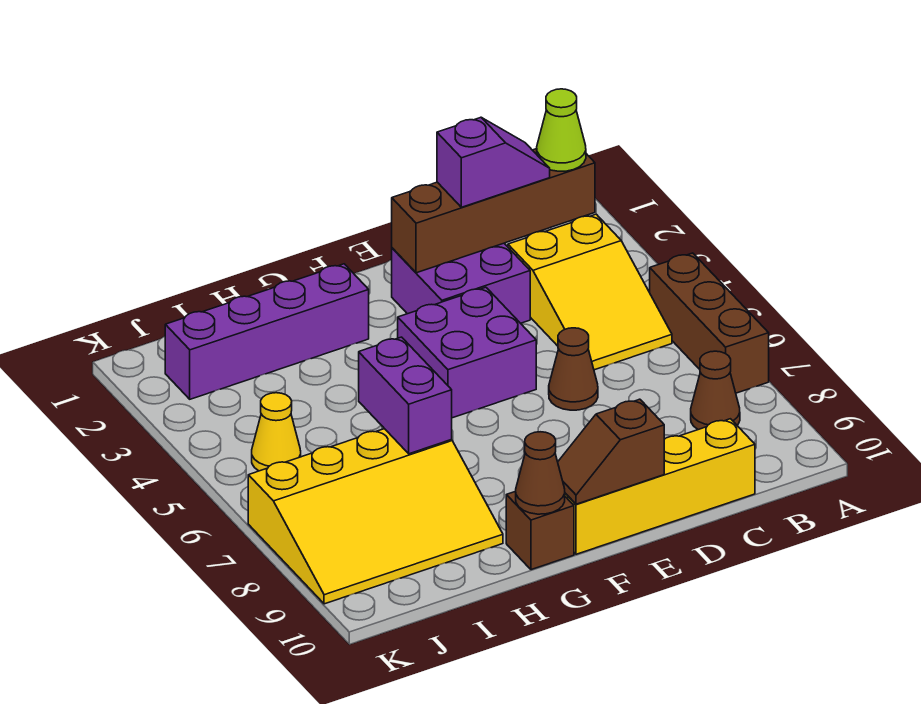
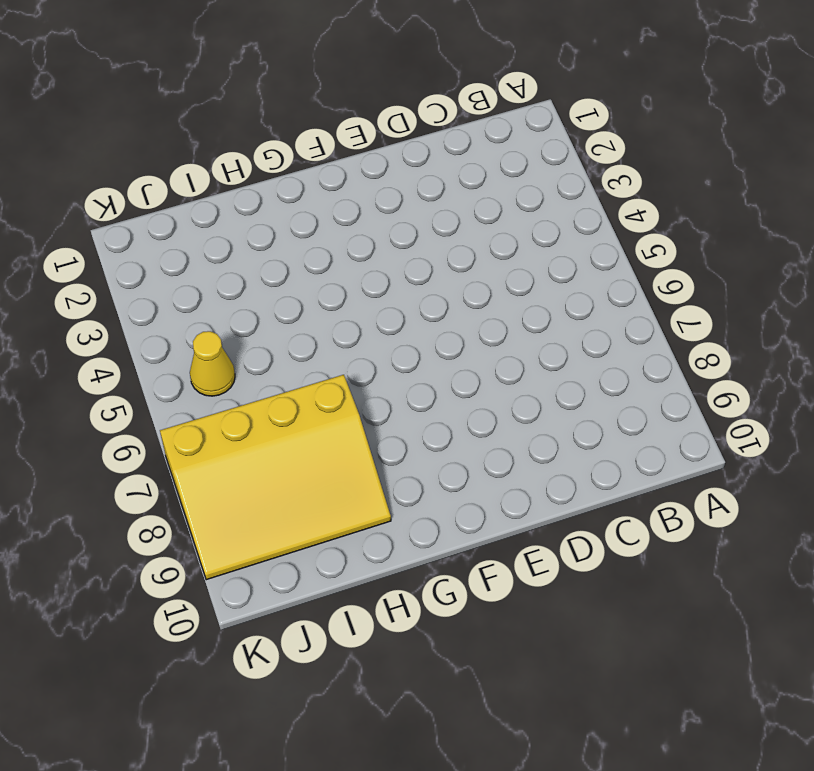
none -> brown brick A5:A7 level 1
none -> yellow slope B3:C5 level 1 top 3
none -> brown cone B8 level 1

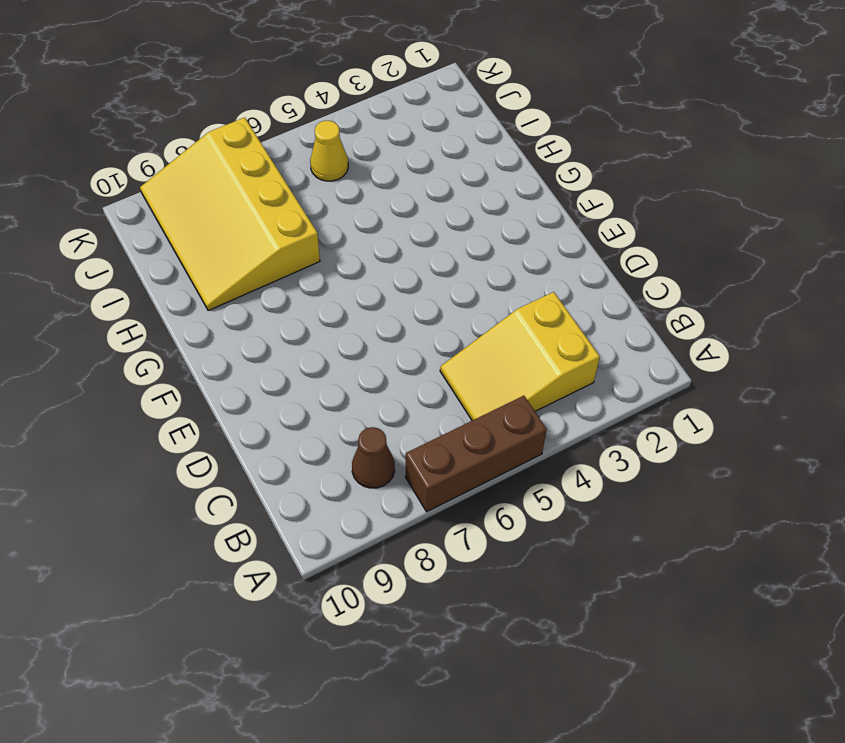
none -> yellow brick C10:F10 level 1
none -> purple brick D2:E3 level 1
none -> brown cone D6 level 1

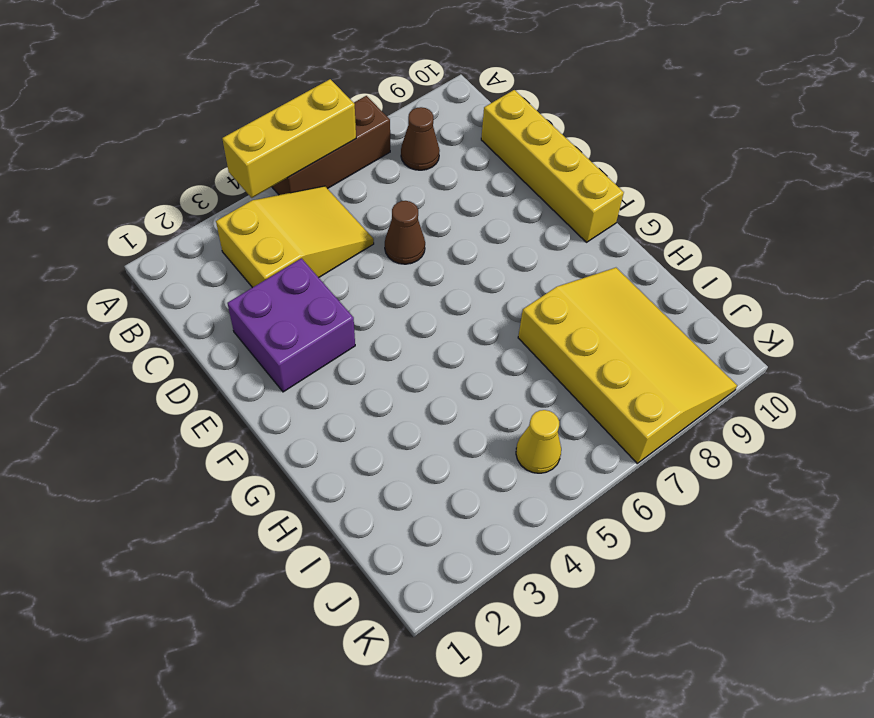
yellow brick A4:A6 level 2 -> none
none -> purple brick E4:F5 level 1
none -> purple brick G2:J2 level 1
none -> brown brick G10 level 1

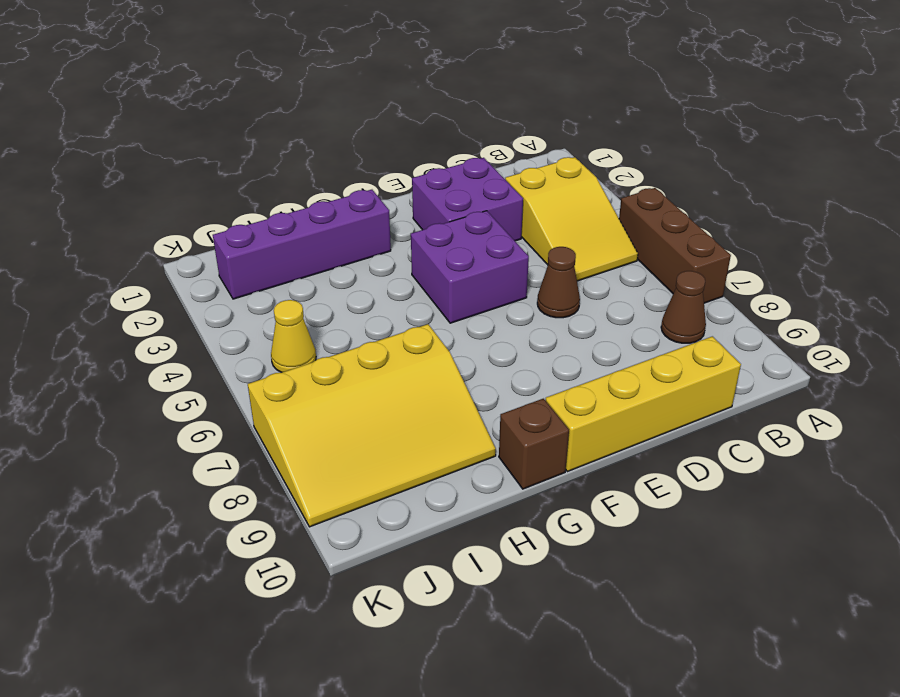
none -> brown brick B2:E2 level 2
none -> brown slope E10:F10 level 2 top E
none -> brown cone G10 level 2

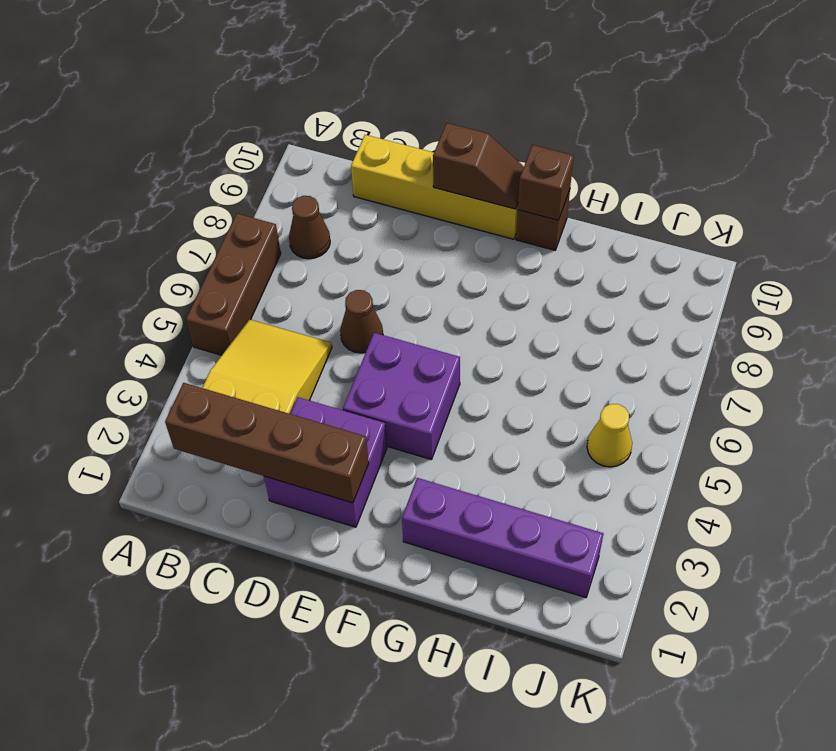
brown brick G10 level 2 -> brown cone G10 level 2
none -> yellow slope H7:K9 level 1 top 7
none -> purple brick H6:H7 level 2
none -> lime cone B2 level 3

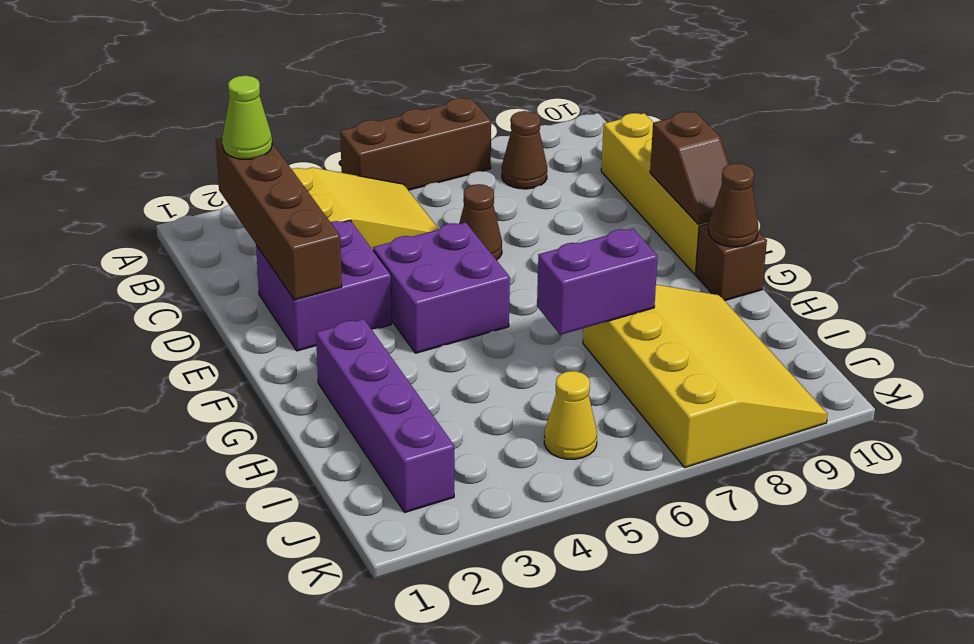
none -> purple slope C2:D2 level 3 top D

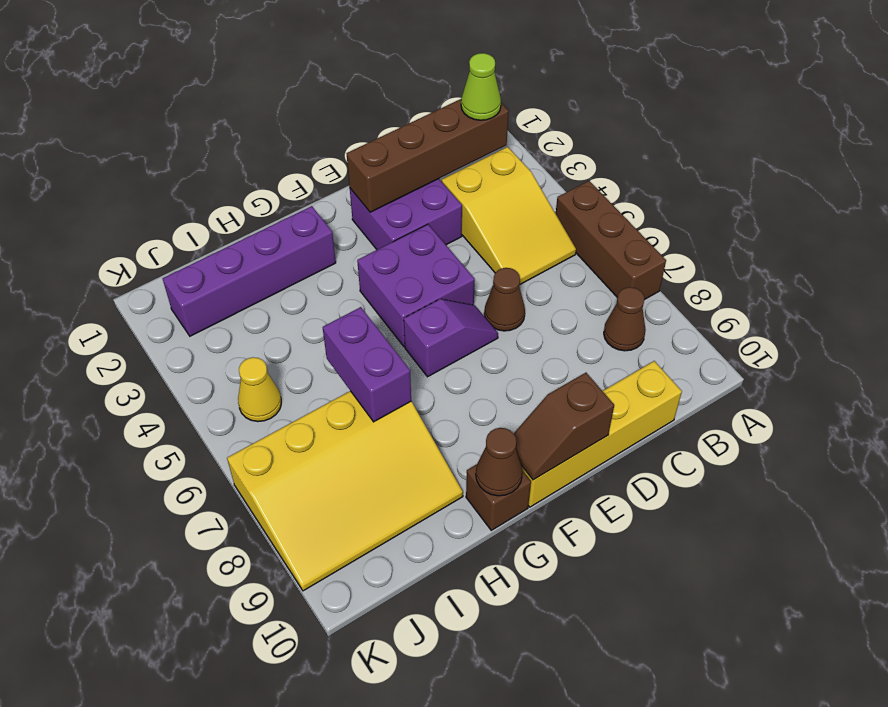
purple slope E6:F6 level 1 top F -> purple slope C2:D2 level 3 top D

